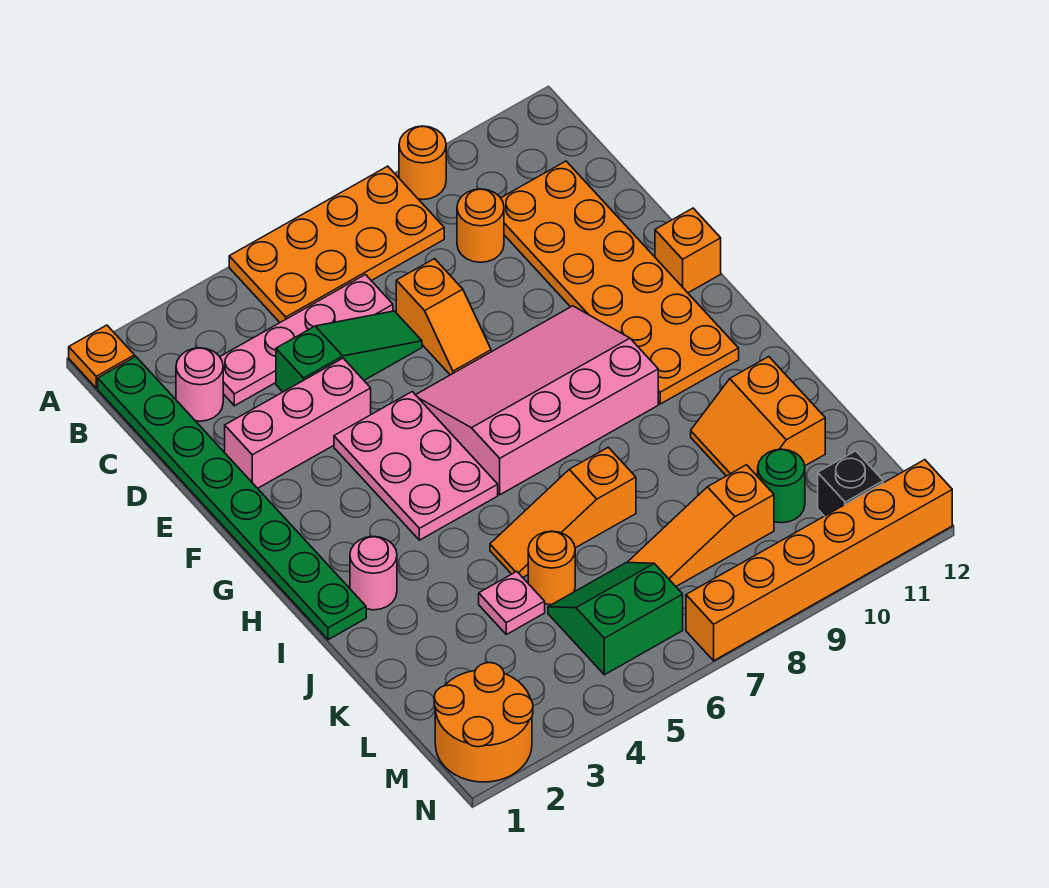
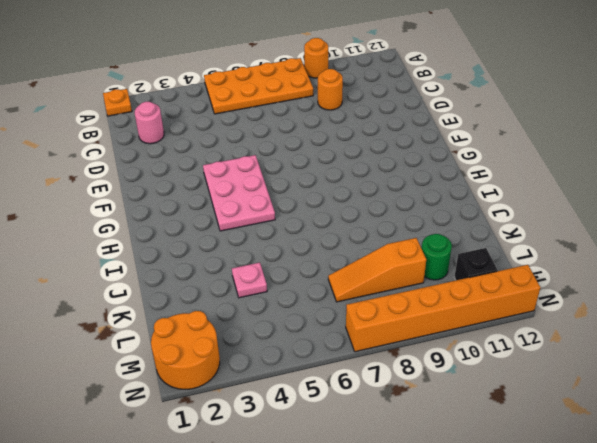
none -> green plate B1:I1 level 1
none -> pink plate C3:C6 level 1
none -> orange plate C10:H11 level 1

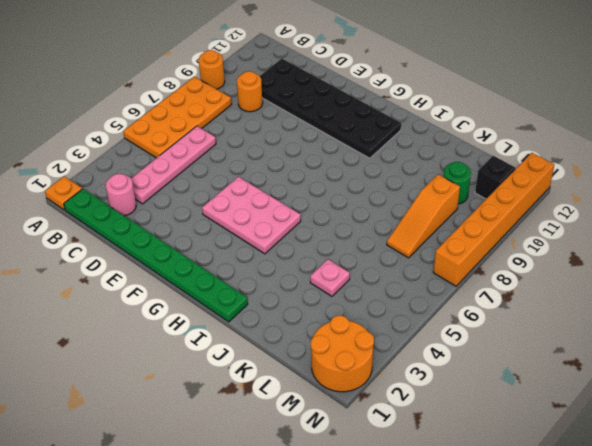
black plate C10:H11 level 1 -> orange plate C10:H11 level 1
none -> green slope D4:D6 level 1 top 4
none -> orange slope D7:E7 level 1 top D
none -> pink brick E2:E4 level 1

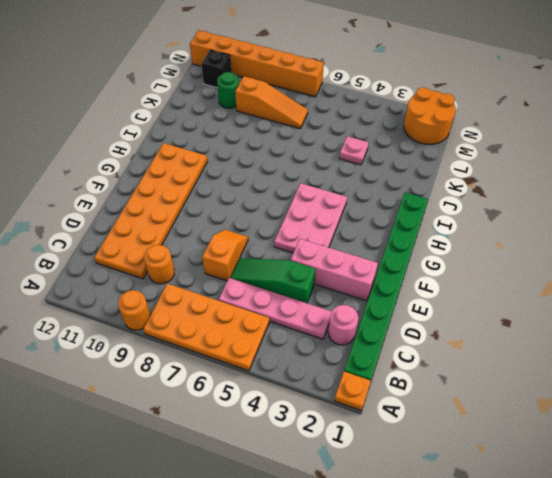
none -> pink slope F6:H9 level 1 top H
none -> orange brick F12 level 1
none -> pink round brick I2 level 1

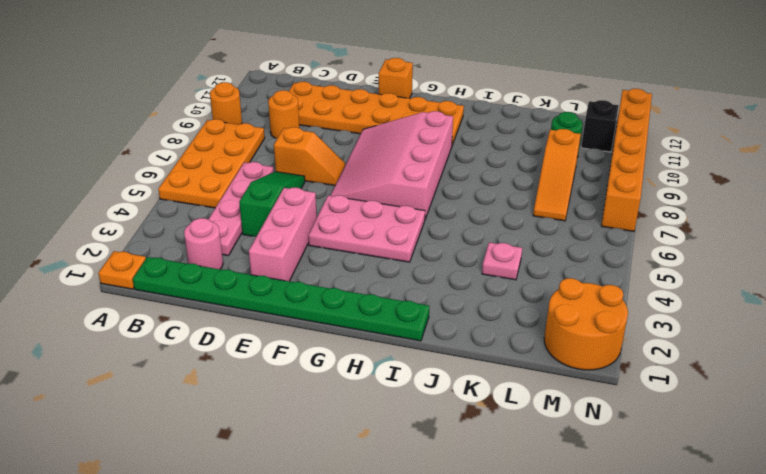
none -> pink round brick I2 level 1
none -> orange slope J5:J7 level 1 top 7
none -> orange slope J10:K11 level 1 top 11

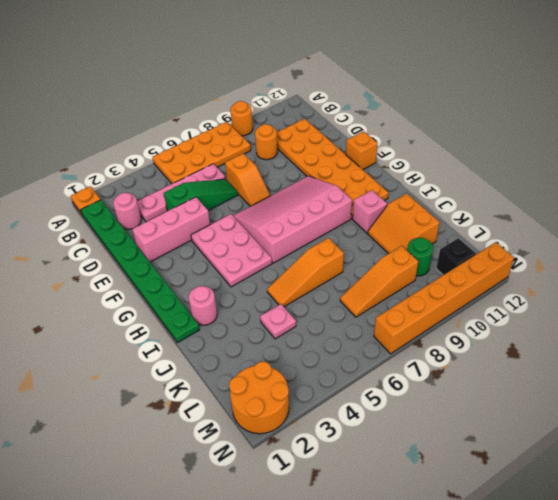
pink brick I10 level 1 -> none
none -> orange round brick K5 level 1
none -> green slope L5:M6 level 1 top M

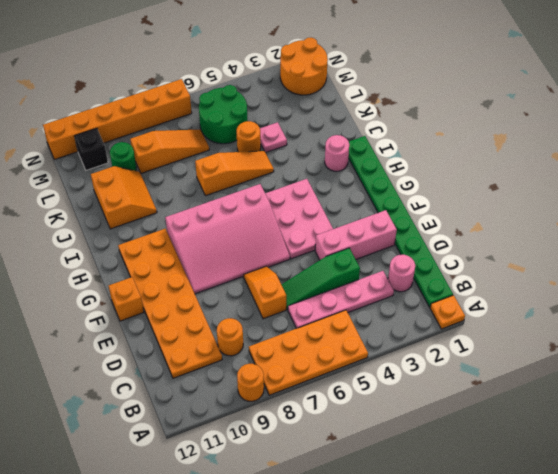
green round brick L5:M6 level 1 -> green slope L5:M6 level 1 top M

